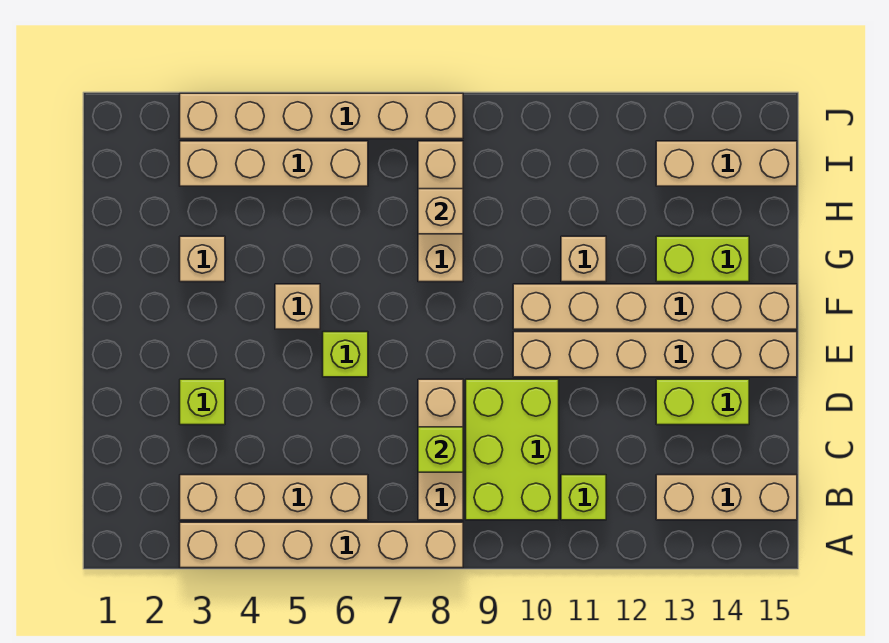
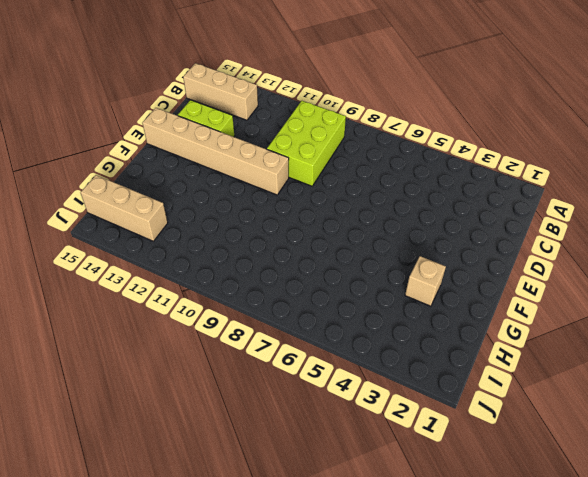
none -> tan brick A3:A8 level 1
none -> tan brick B3:B6 level 1
none -> tan brick B8:D8 level 1

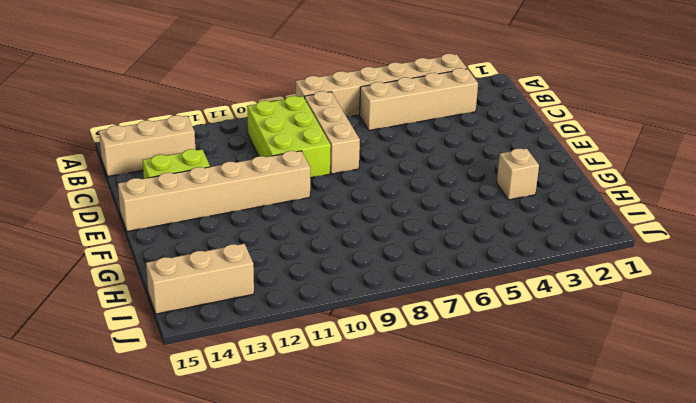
none -> lime brick B11 level 1
none -> lime brick D3 level 1
none -> lime brick E6 level 1

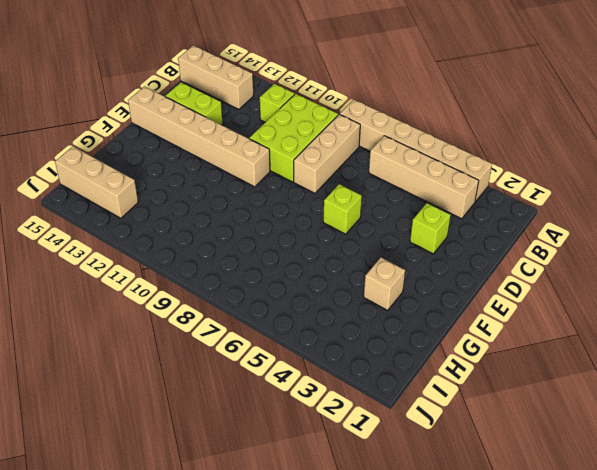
none -> tan brick F5 level 1
none -> tan brick F10:F15 level 1
none -> tan brick G8:I8 level 1

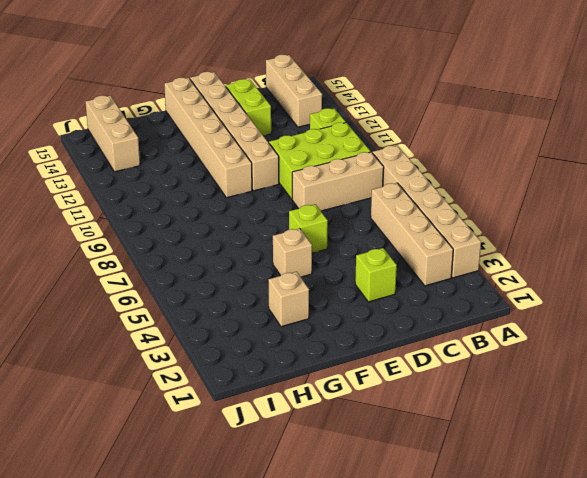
none -> tan brick G8:I8 level 1
none -> tan brick G11 level 1
none -> lime brick G13:G14 level 1

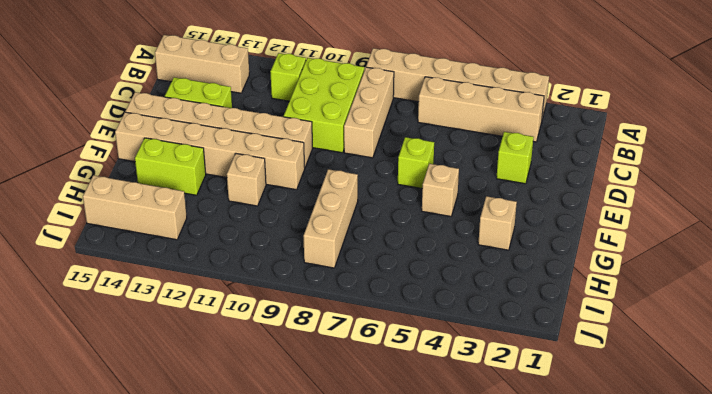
none -> tan brick I3:I6 level 1
none -> tan brick J3:J8 level 1
none -> lime brick C8 level 2

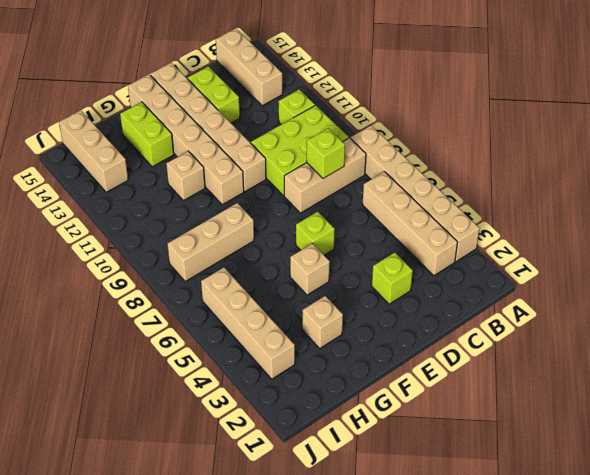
none -> tan brick J3:J8 level 1
none -> tan brick H8 level 2

